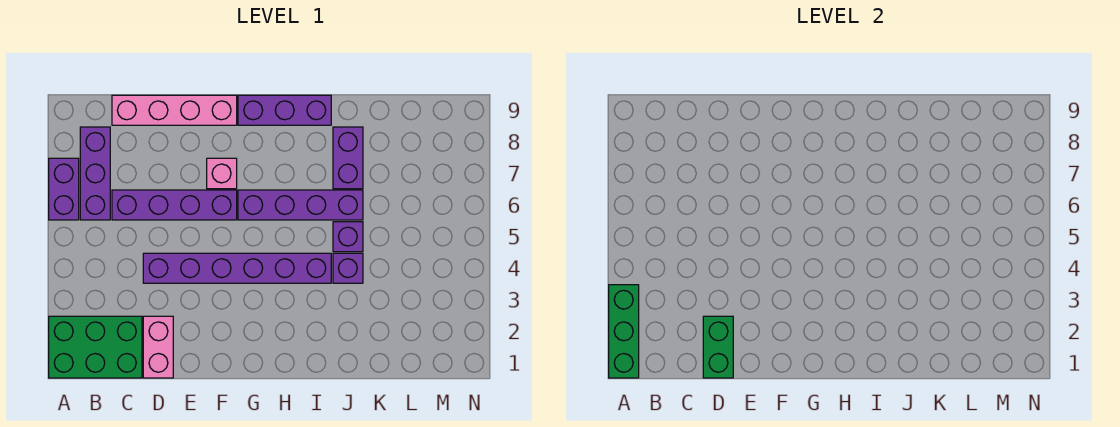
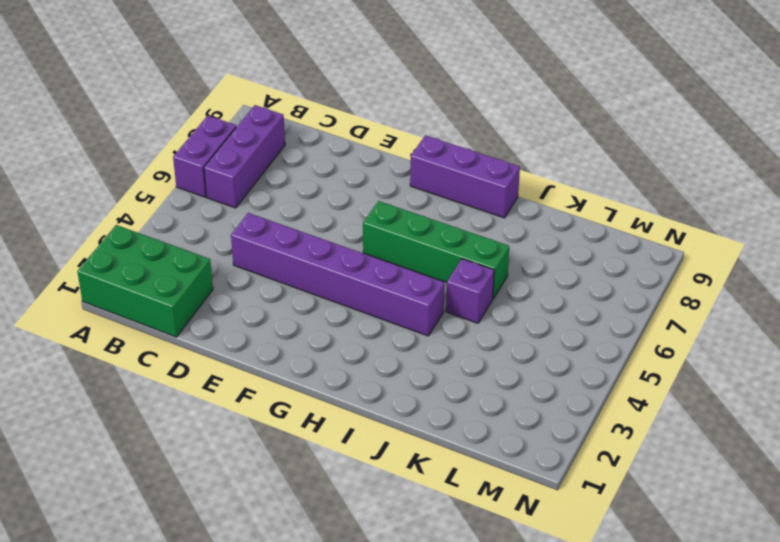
green brick G6:J6 level 1 -> purple brick G6:J6 level 1
none -> purple brick C6:F6 level 1
none -> pink brick C9:F9 level 1
none -> pink brick D1:D2 level 1

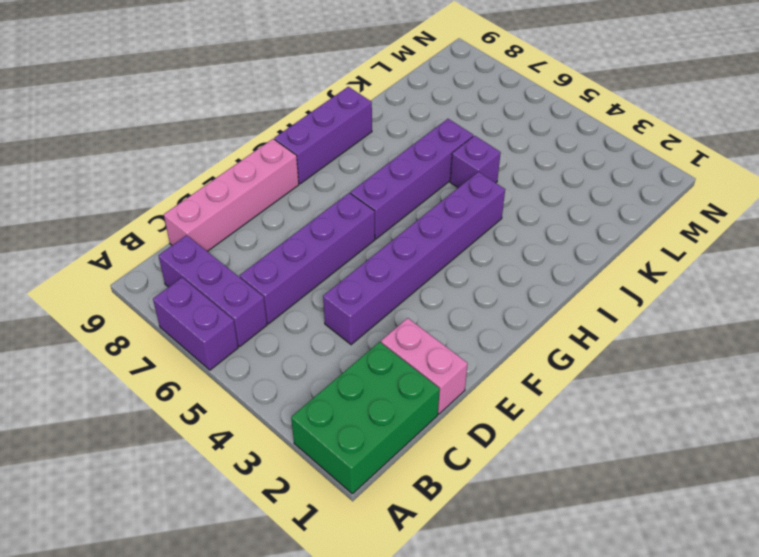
none -> pink brick F7 level 1
none -> purple brick J4 level 1
none -> purple brick J7:J8 level 1

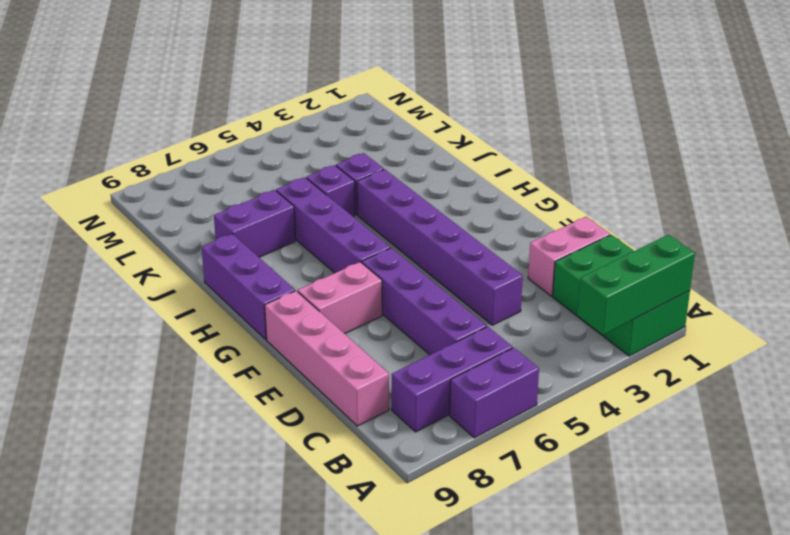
pink brick F7:F8 level 1 -> pink brick F7 level 1
none -> green brick D1:D2 level 2

